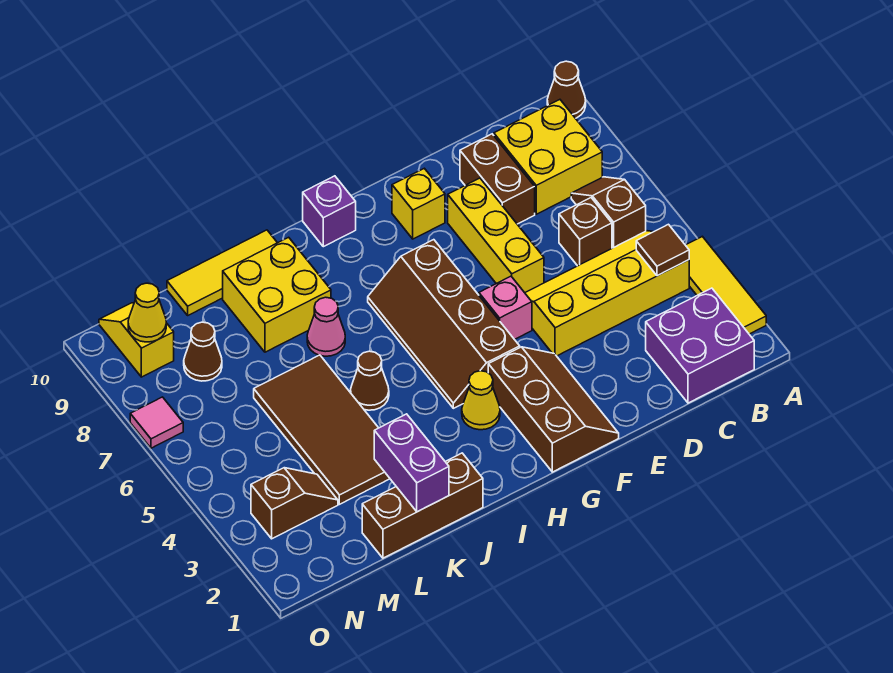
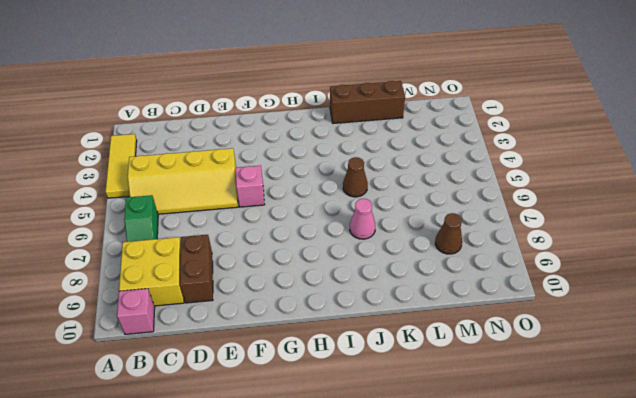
green slope B6:B7 level 1 top 6 -> brown slope B6:B7 level 1 top 6
pink brick B10 level 1 -> none
none -> brown cone A10 level 1
none -> purple brick B1:C2 level 1
none -> brown brick C6 level 1

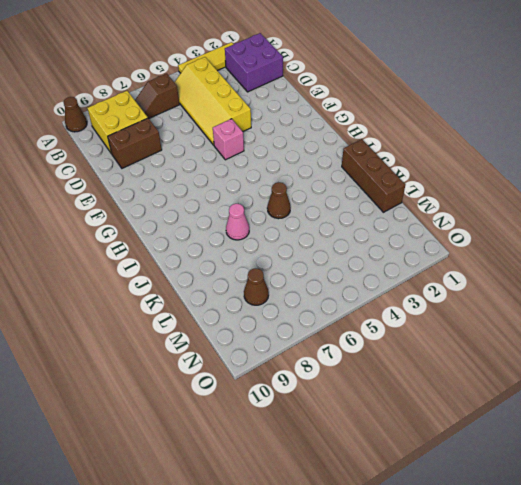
none -> brown brick C6 level 1
none -> yellow brick E6:E8 level 1
none -> brown slope F1:G3 level 1 top G

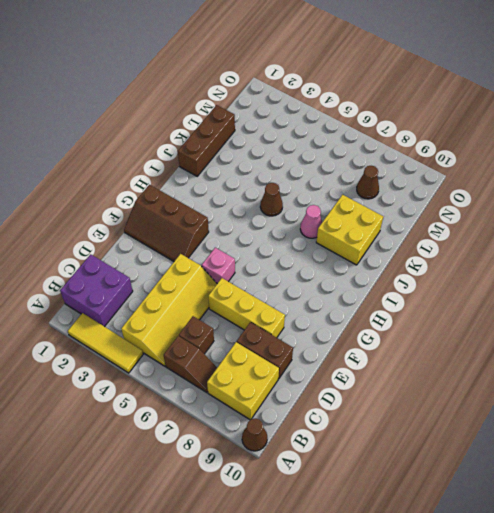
none -> yellow brick F9 level 1
none -> brown slope G4:H7 level 1 top G
none -> yellow cone H3 level 1

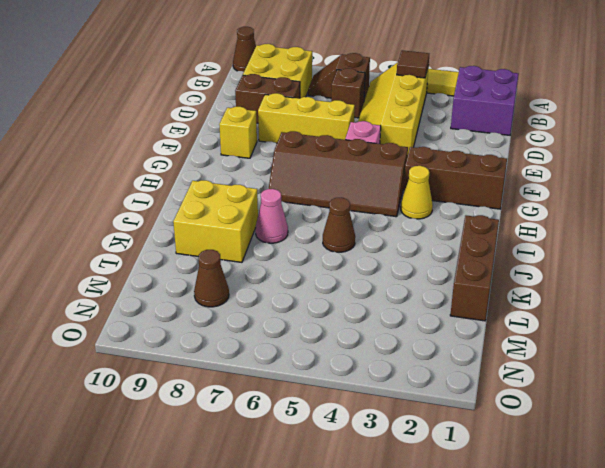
none -> purple brick H10 level 1
none -> yellow tile J10:L10 level 1
none -> brown tile K3:L6 level 1

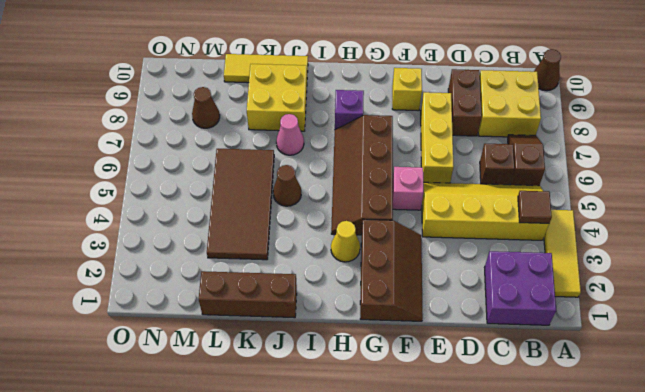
purple brick H8 level 1 -> purple brick H10 level 1
none -> brown slope M3:N3 level 1 top N
none -> yellow slope N9:N10 level 1 top 9
none -> pink tile O7 level 1

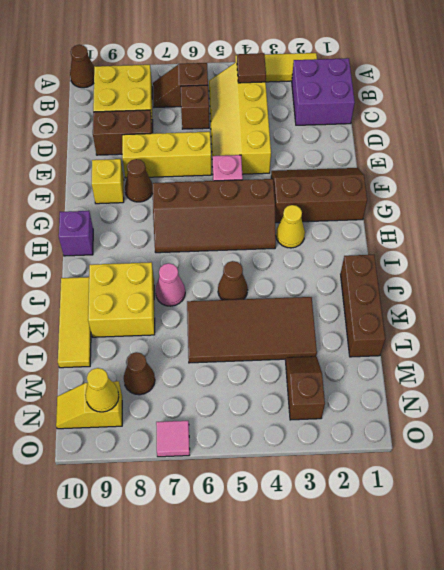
brown cone F8 level 1 -> none
none -> purple brick K1:K2 level 2

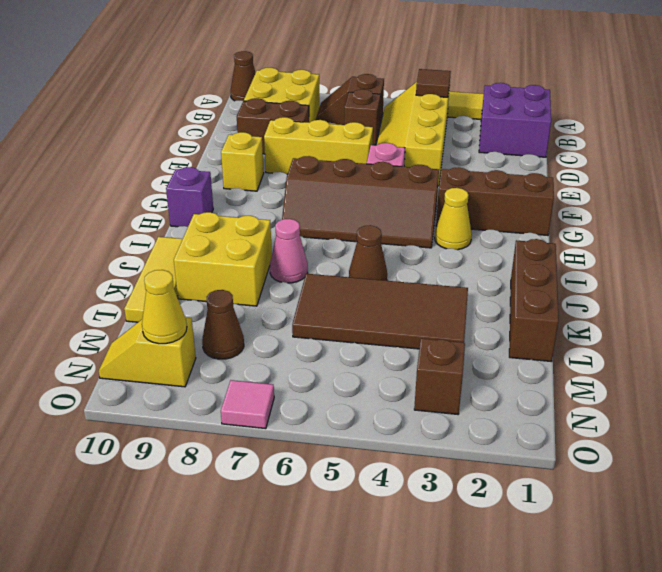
none -> purple brick K1:K2 level 2

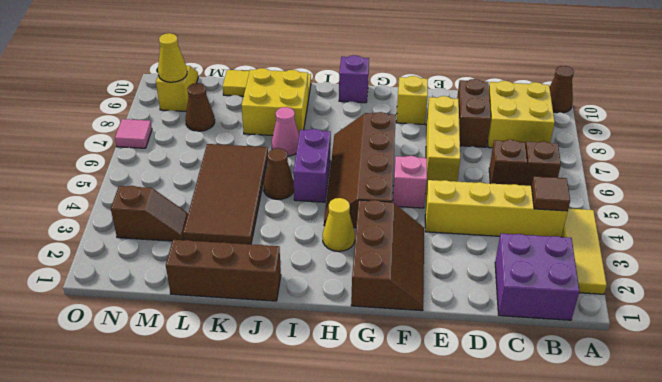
purple brick I5:I6 level 1 -> purple brick K1:K2 level 2

